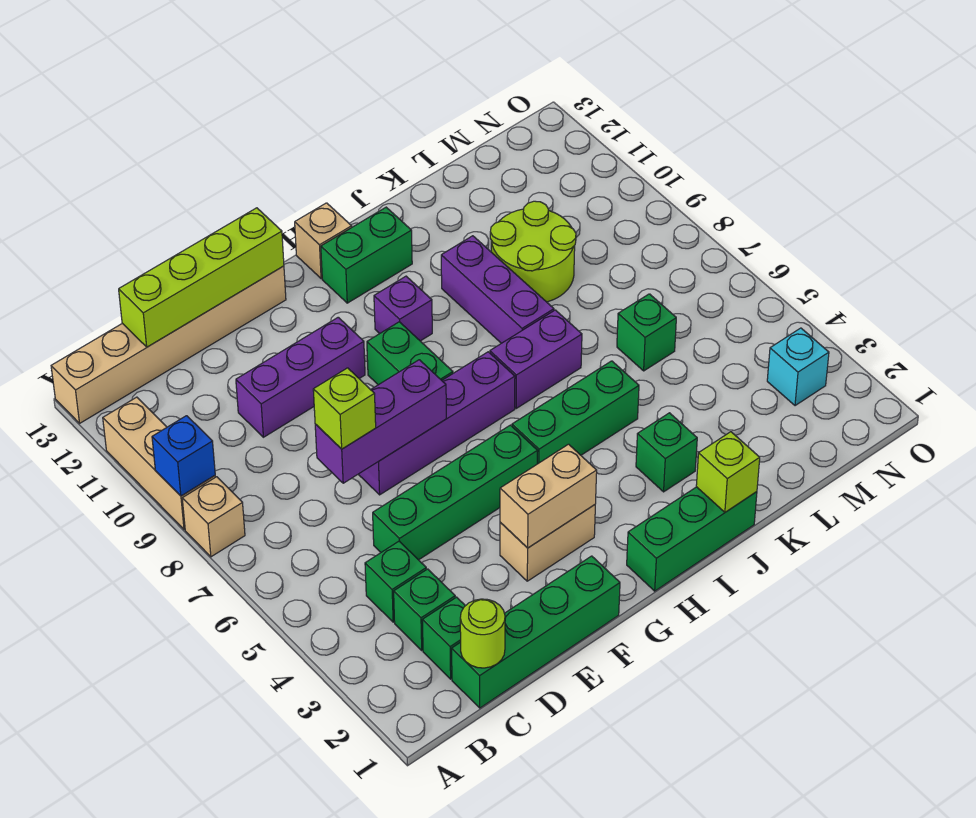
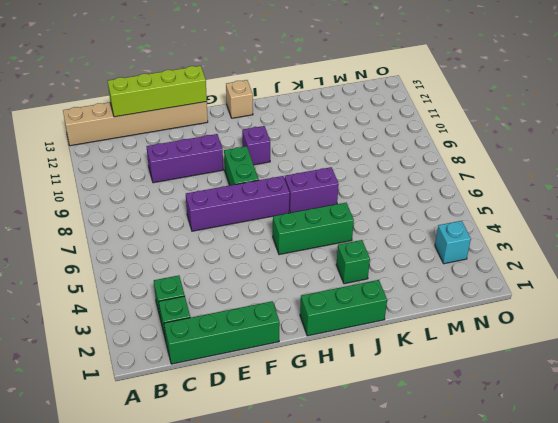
none -> tan brick A8 level 1
none -> tan brick A9:A11 level 1
none -> green brick C4 level 1
none -> green brick D5:G5 level 1

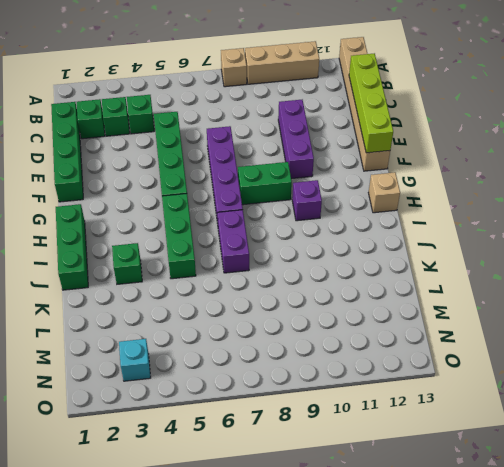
none -> tan brick F3:G3 level 1
none -> green brick H12:I12 level 1
none -> purple brick J8:J10 level 1
none -> lime round brick K9:L10 level 1

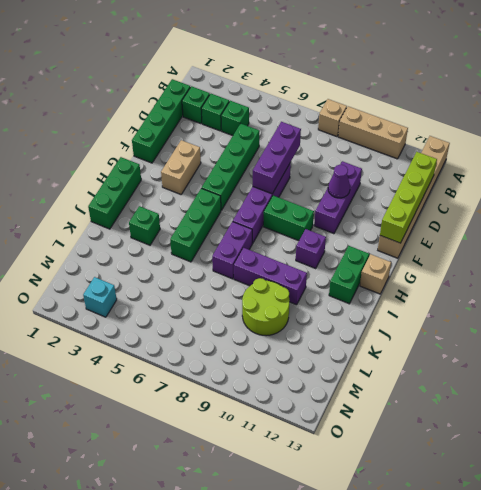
purple cone E10 level 2 -> none
none -> green brick L6 level 1
none -> blue brick A9 level 2
none -> lime round brick C1 level 2
none -> tan brick F3:G3 level 2

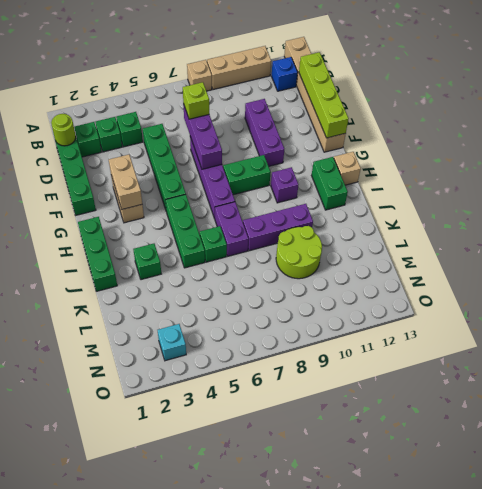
blue brick B12 level 1 -> blue brick A9 level 2
green brick J6 level 1 -> green brick L6 level 1
none -> lime brick J1 level 2

